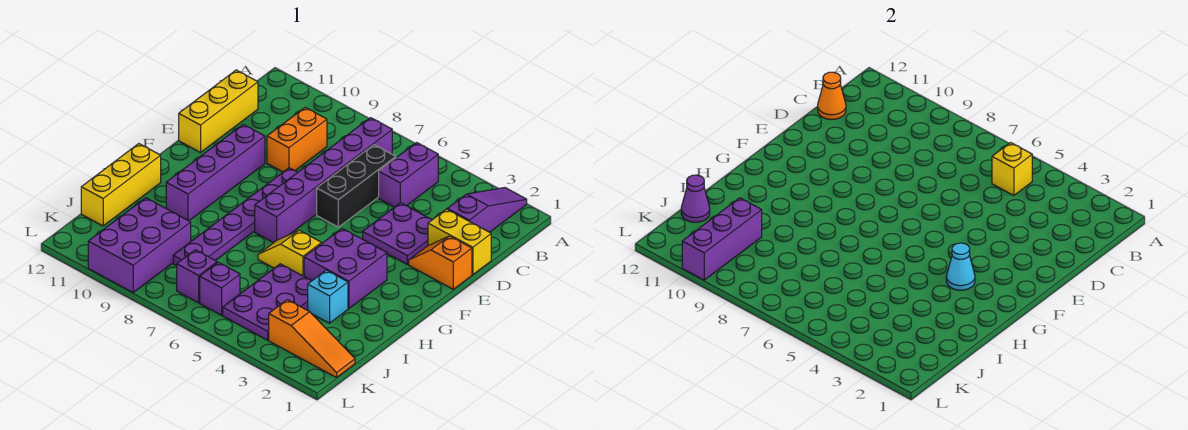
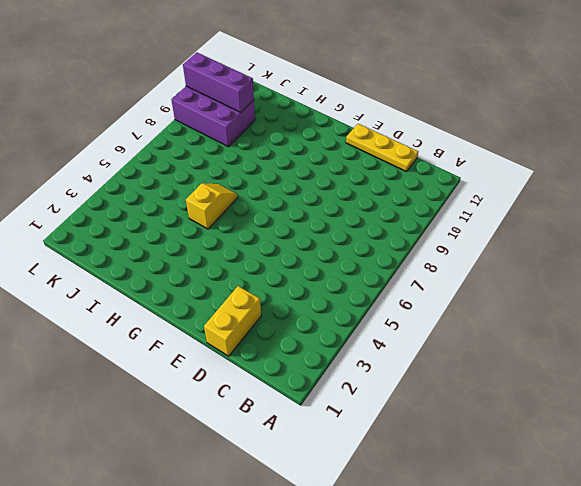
yellow plate C12:E12 level 1 -> yellow brick C12:E12 level 1
none -> purple slope A2:C2 level 1 top C
none -> purple brick B5:C5 level 1
none -> purple brick B7:G7 level 1

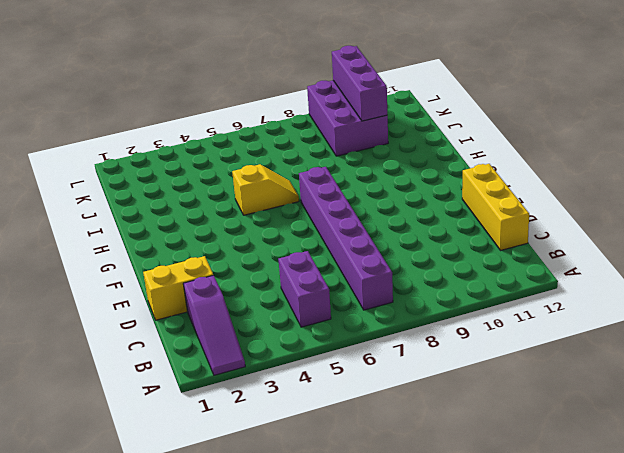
none -> black brick C6:E6 level 1
none -> orange brick C9:D9 level 1
none -> purple plate D3:E4 level 1

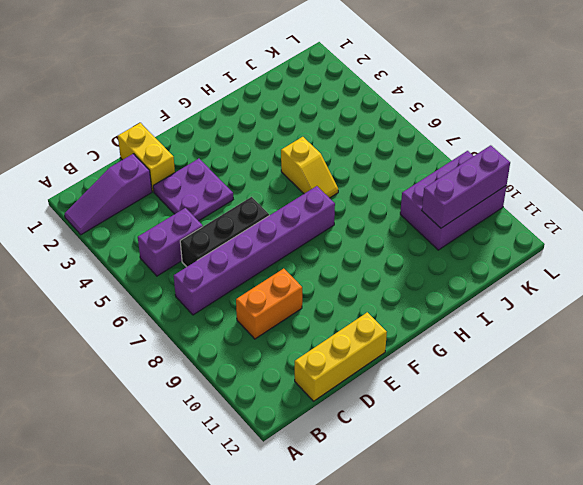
none -> orange slope E1:E2 level 1 top 1
none -> purple plate E8:J8 level 1
none -> purple brick E10:H10 level 1

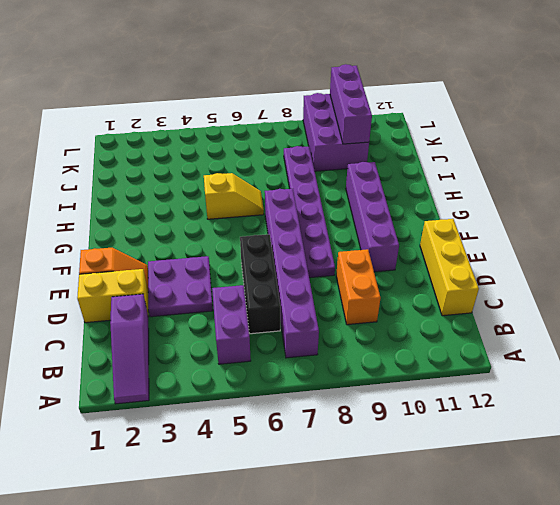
none -> purple brick G3:H4 level 1
none -> yellow brick H12:J12 level 1
none -> cyan brick I3 level 1

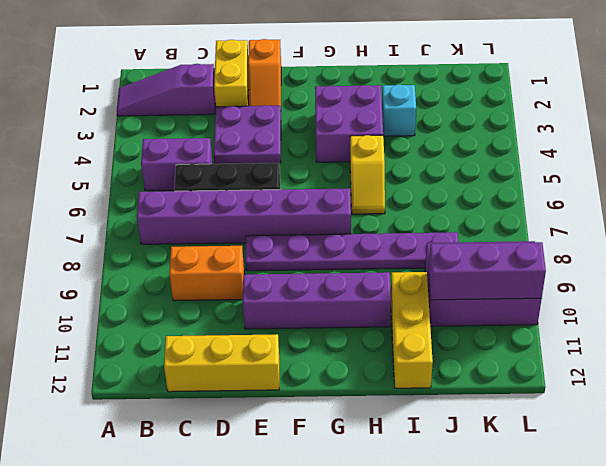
yellow brick I10:I12 level 1 -> yellow brick H12:J12 level 1
none -> purple plate I4:K5 level 1
none -> orange slope K1:K3 level 1 top 3
none -> purple brick K6 level 1

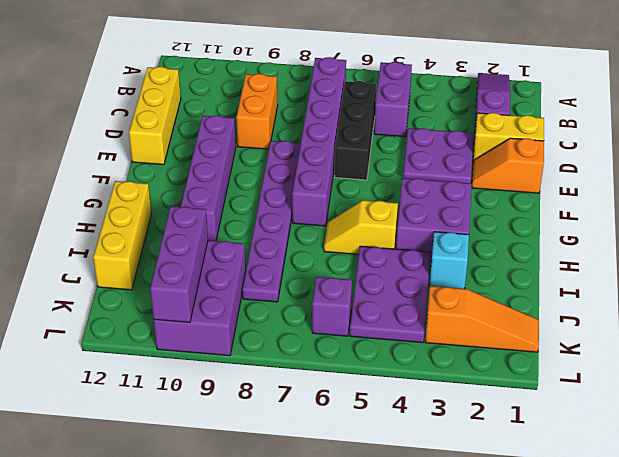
none -> purple brick K7 level 1
none -> yellow brick B5 level 2
none -> orange cone C12 level 2

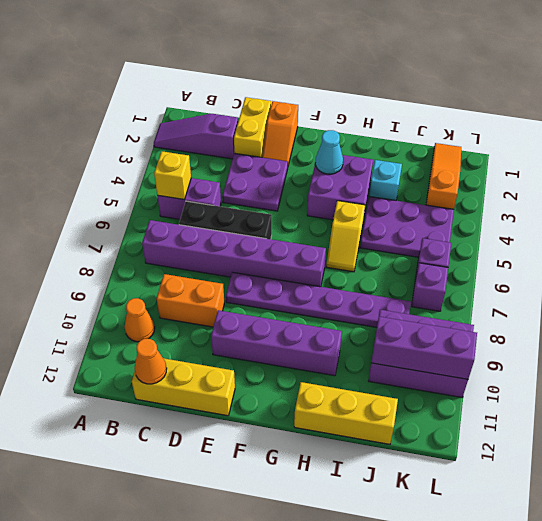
orange cone B10 level 1 -> none
none -> purple cone J12 level 2

